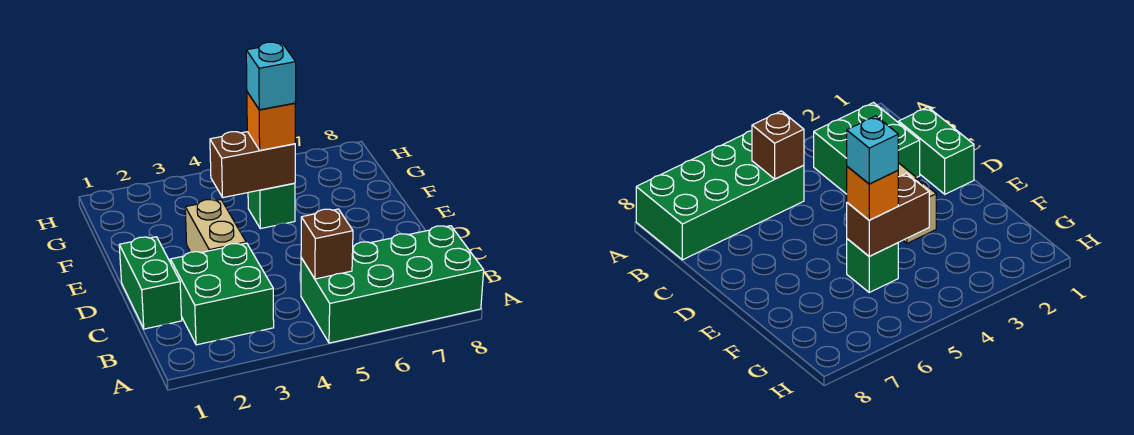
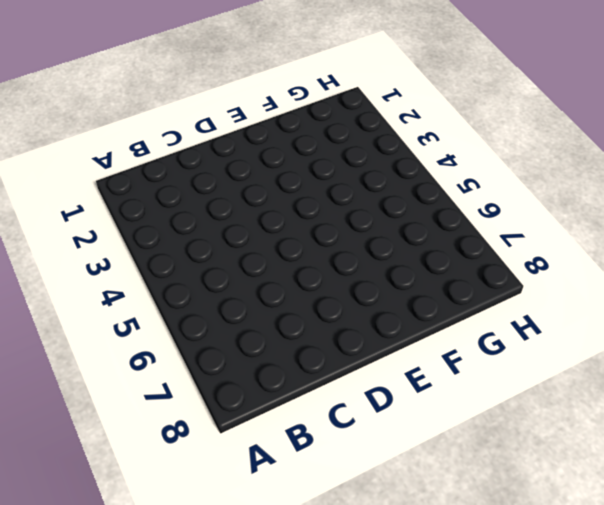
none -> green brick A5:B8 level 1
none -> green brick B2:C3 level 1

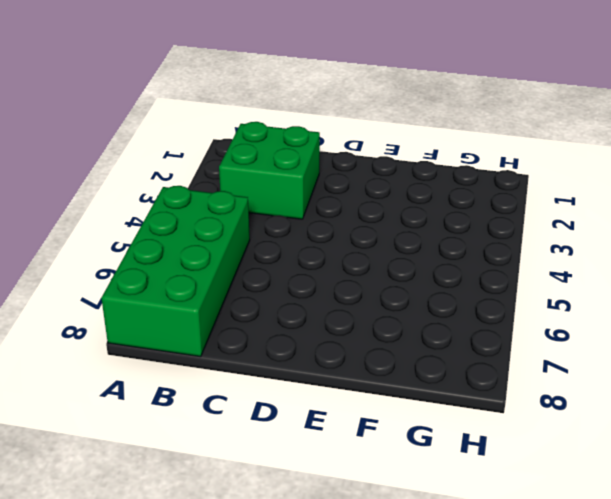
none -> green brick C1:D1 level 1
none -> tan brick D3:E3 level 1

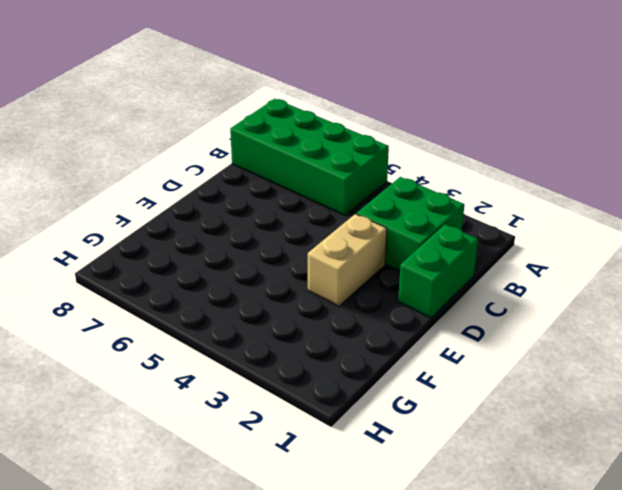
none -> green brick F5 level 1
none -> brown brick B5 level 2

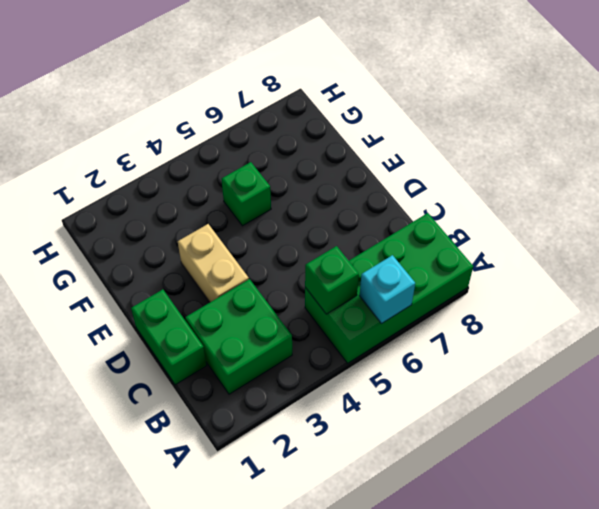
cyan brick A6 level 2 -> cyan brick F5 level 4
green brick B5 level 2 -> brown brick B5 level 2
none -> brown brick F4:F5 level 2
none -> orange brick F5 level 3

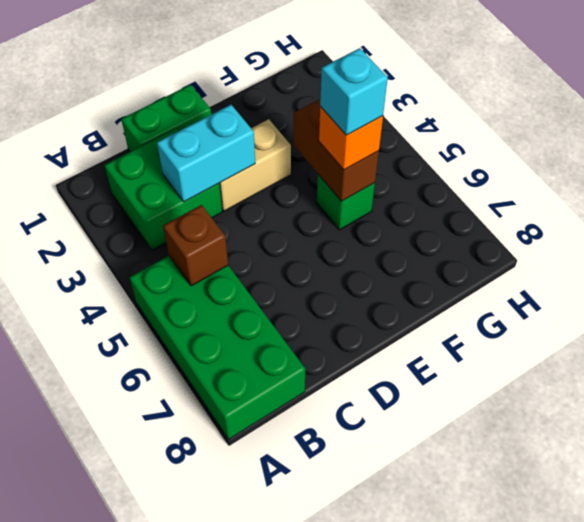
cyan brick C3:D3 level 2 -> none

